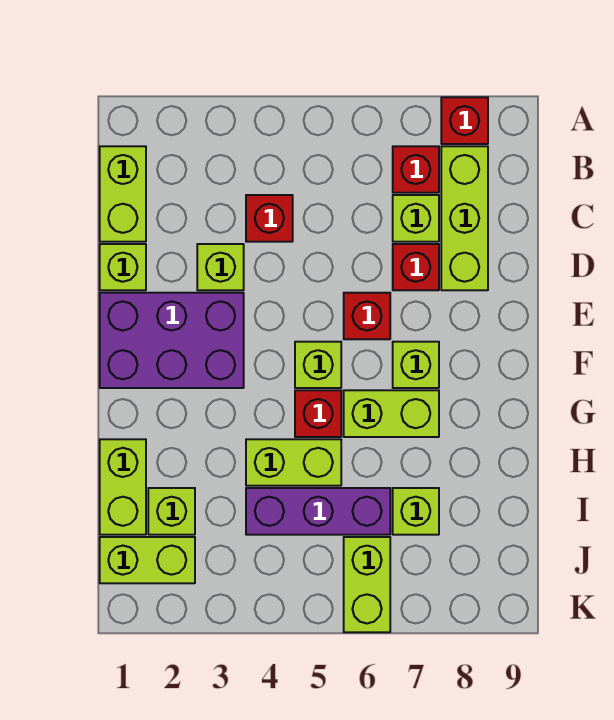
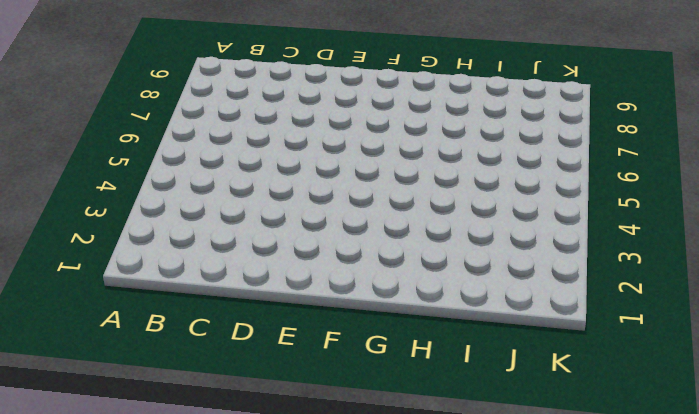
none -> red brick A8 level 1
none -> lime brick B1:C1 level 1
none -> red brick B7 level 1

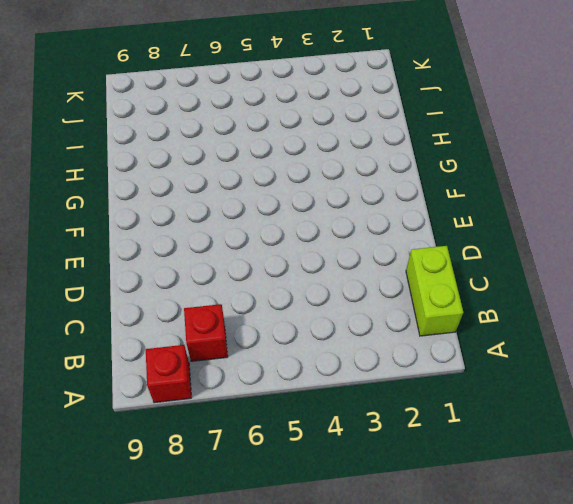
none -> lime brick B8:D8 level 1
none -> red brick C4 level 1
none -> lime brick C7 level 1

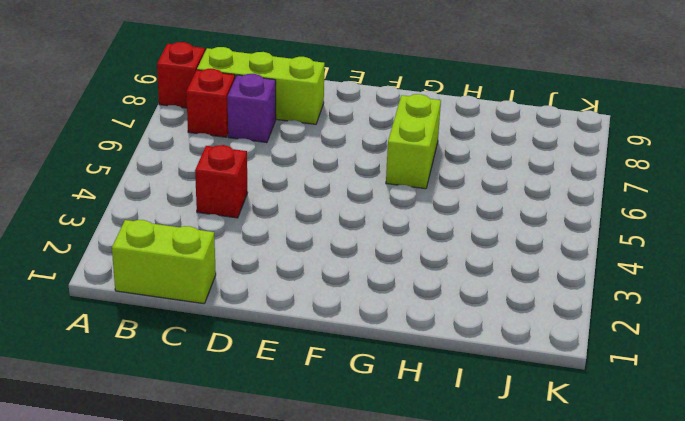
purple brick C7 level 1 -> lime brick C7 level 1
none -> lime brick D1 level 1
none -> lime brick D3 level 1
none -> red brick D7 level 1

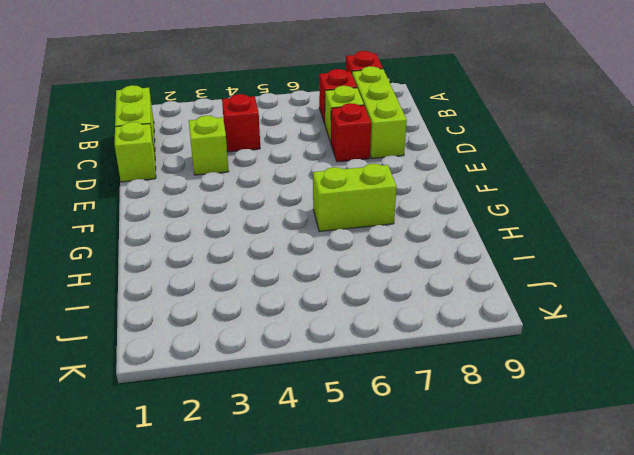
none -> purple brick E1:F3 level 1
none -> red brick E6 level 1
none -> lime brick F5 level 1

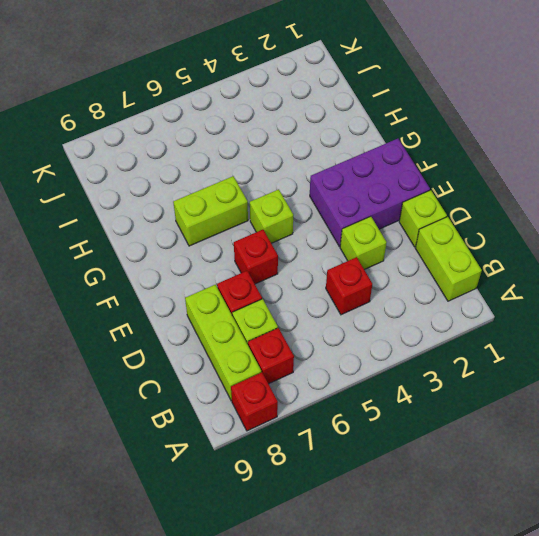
none -> lime brick F7 level 1
none -> red brick G5 level 1
none -> lime brick H1:I1 level 1

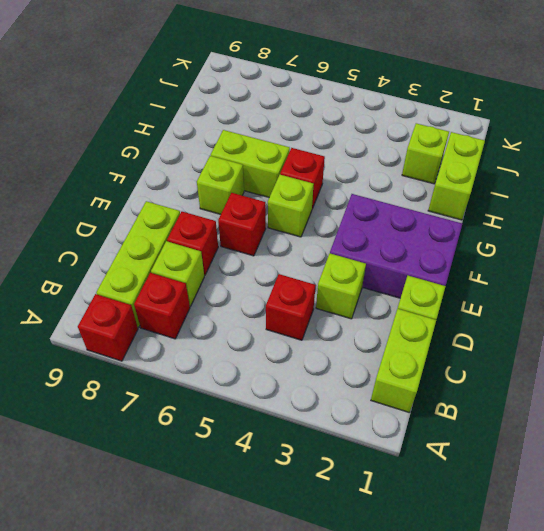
none -> lime brick H4:H5 level 1
none -> purple brick I4:I6 level 1
none -> lime brick I7 level 1

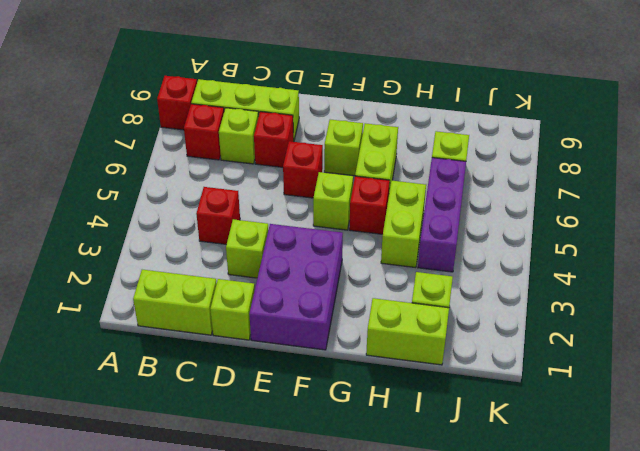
none -> lime brick J1:J2 level 1
none -> lime brick J6:K6 level 1

